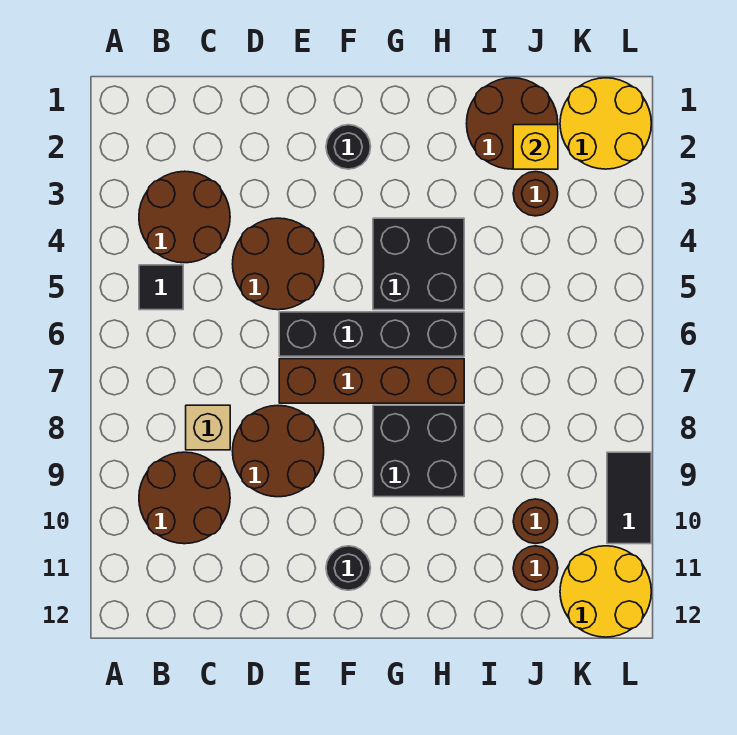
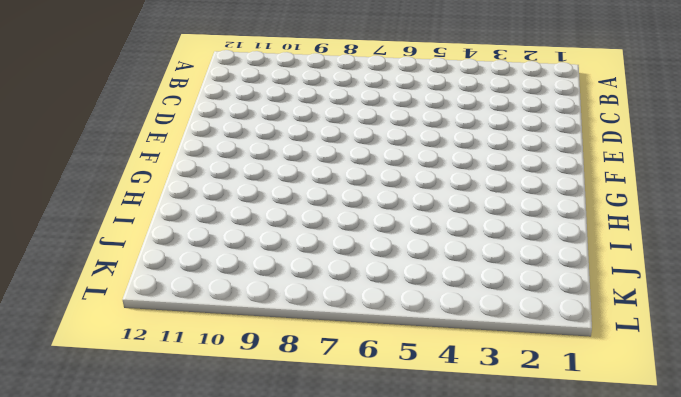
none -> brown round brick B3:C4 level 1
none -> black tile B5 level 1
none -> brown round brick B9:C10 level 1

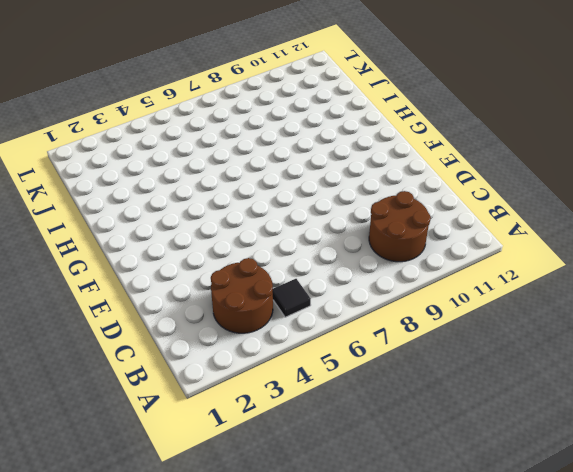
none -> tan brick C8 level 1
none -> brown round brick D4:E5 level 1
none -> brown round brick D8:E9 level 1

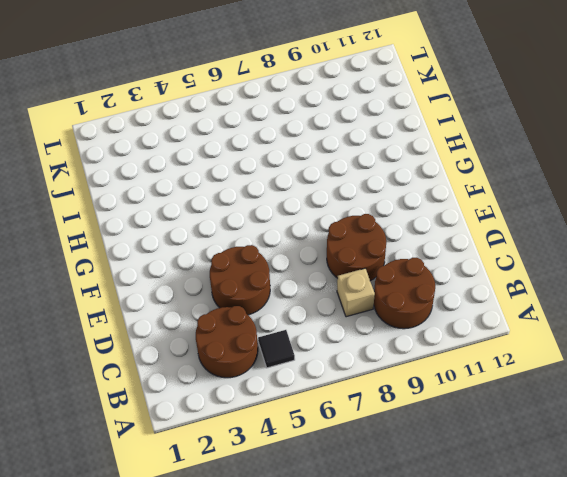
none -> black brick E6:H6 level 1
none -> brown brick E7:H7 level 1
none -> black round brick F2 level 1

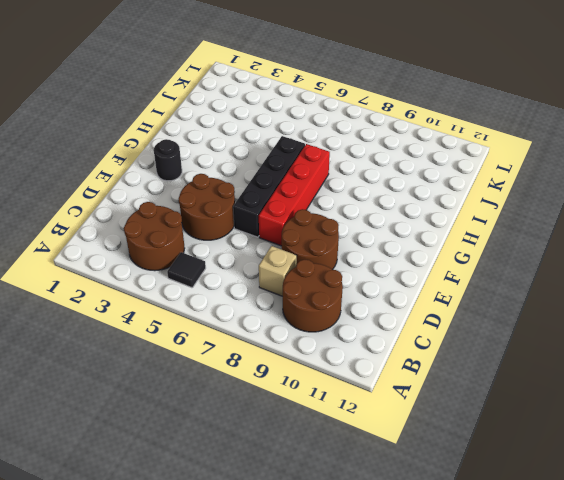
red brick E7:H7 level 1 -> brown brick E7:H7 level 1
none -> black round brick F11 level 1
none -> black brick G4:H5 level 1
none -> black brick G8:H9 level 1

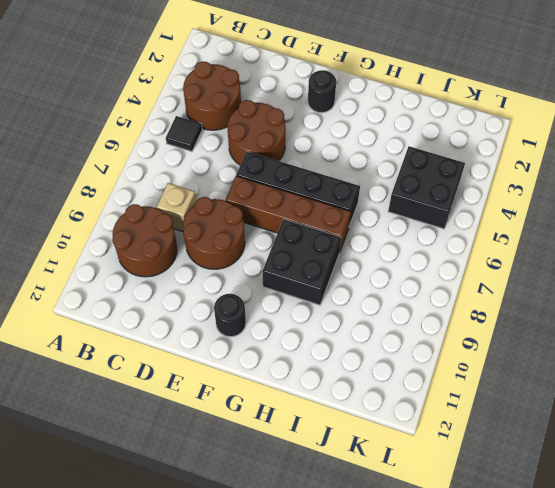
black brick J4:K5 level 1 -> black brick G4:H5 level 1
none -> brown round brick I1:J2 level 1
none -> brown round brick J3 level 1
none -> brown round brick J10 level 1

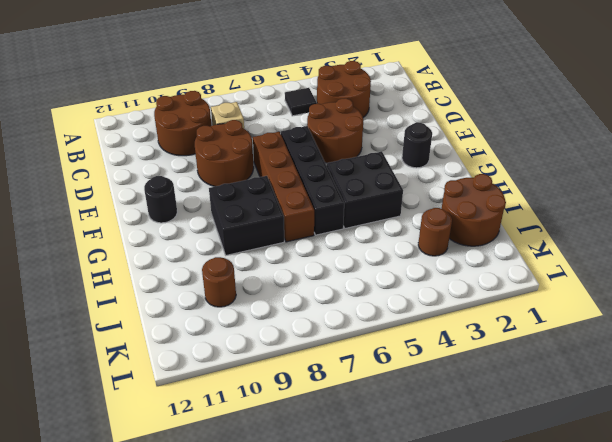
none -> brown round brick J11 level 1
none -> yellow round brick K1:L2 level 1
none -> yellow round brick K11:L12 level 1

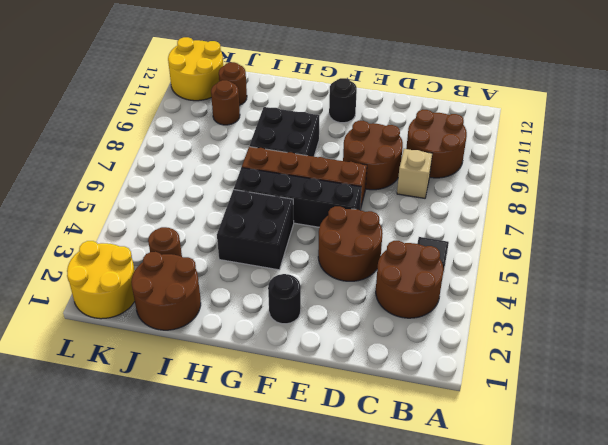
none -> black tile L9:L10 level 1
none -> yellow brick J2 level 2

